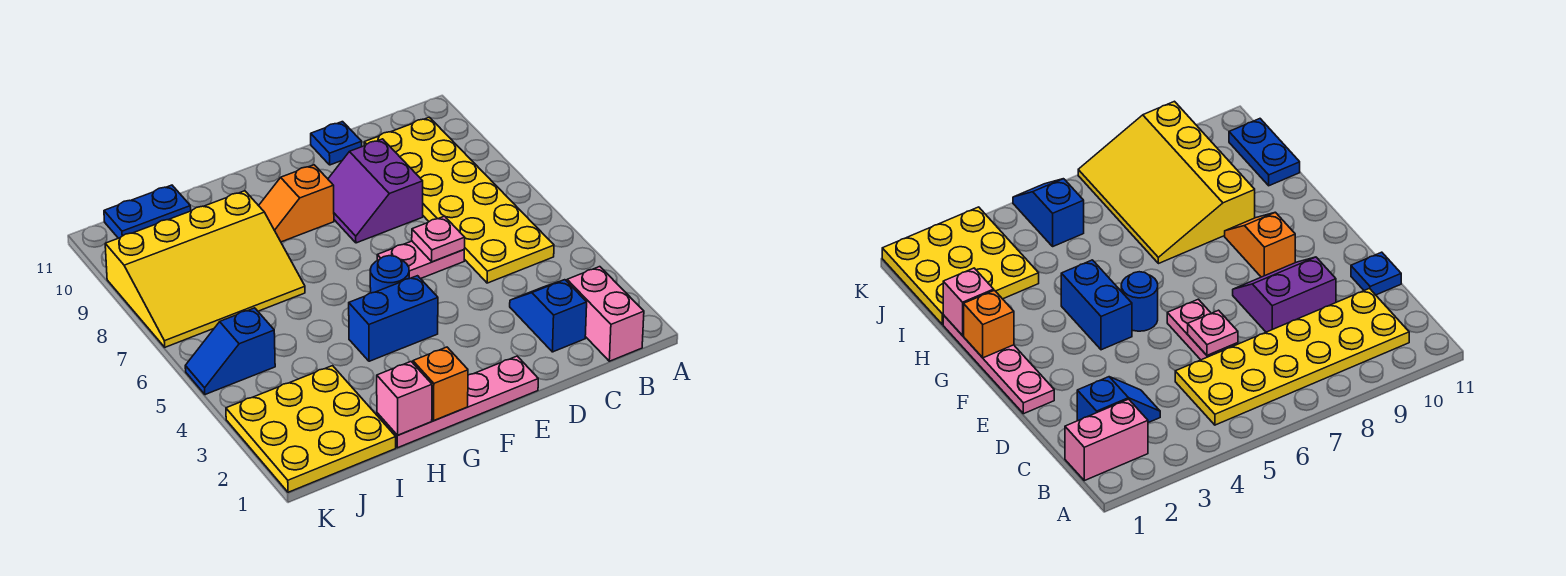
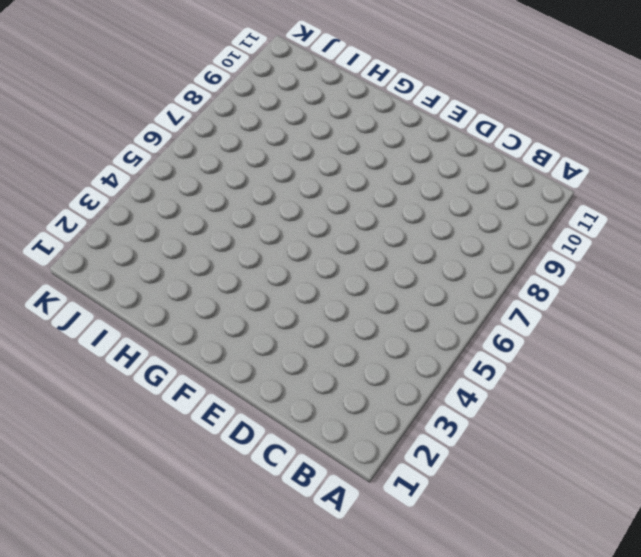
none -> pink brick B1:B2 level 1
none -> yellow plate B5:C10 level 1
none -> blue slope C2:C3 level 1 top 2

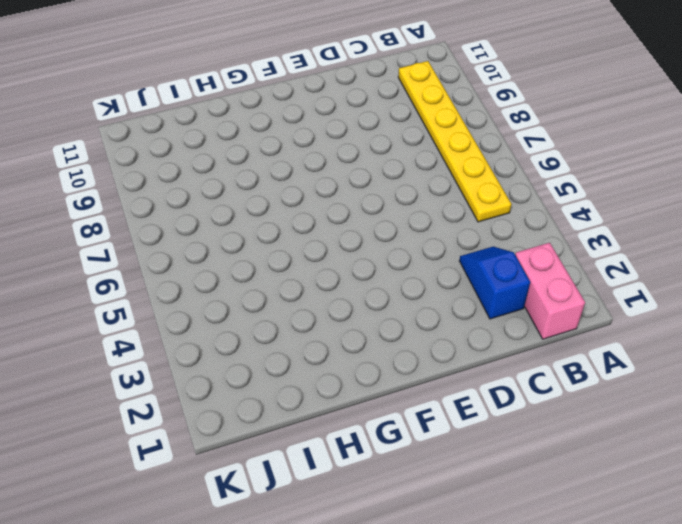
yellow plate B5:B10 level 1 -> yellow plate B5:C10 level 1
none -> pink plate D6:E6 level 1
none -> purple slope D8:E9 level 1 top D
none -> blue plate D11 level 1

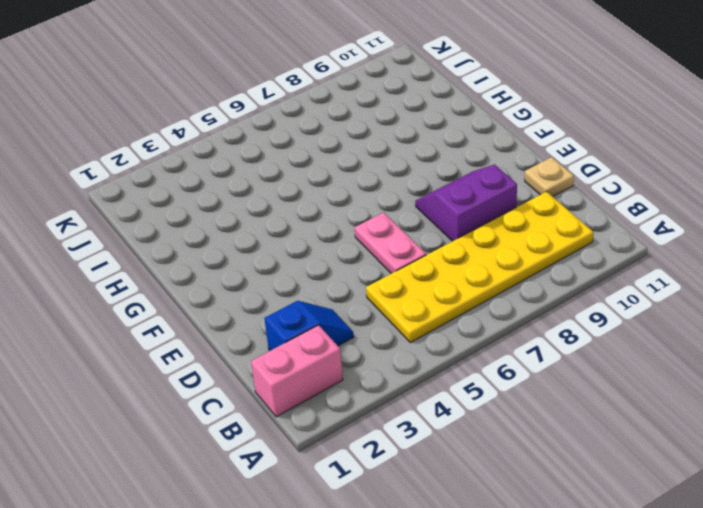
tan plate D11 level 1 -> blue plate D11 level 1
none -> pink plate E1:H1 level 1
none -> blue brick F4:G4 level 1
none -> blue round brick F5 level 1

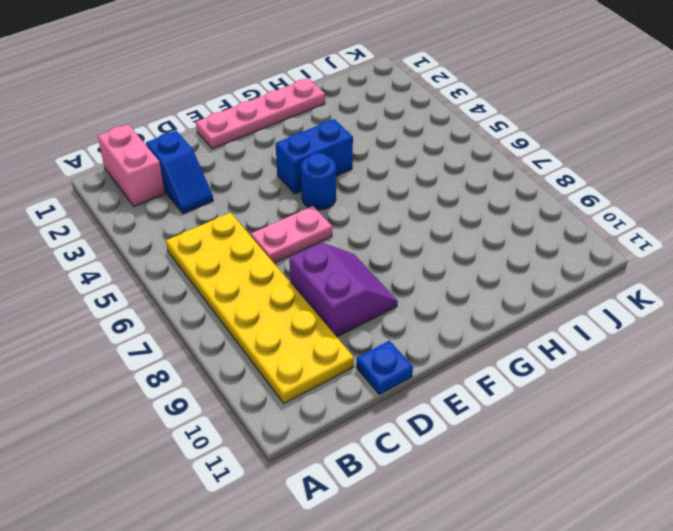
none -> orange slope F9:G9 level 1 top F
none -> yellow slope H7:K9 level 1 top 9
none -> yellow plate I1:K3 level 1

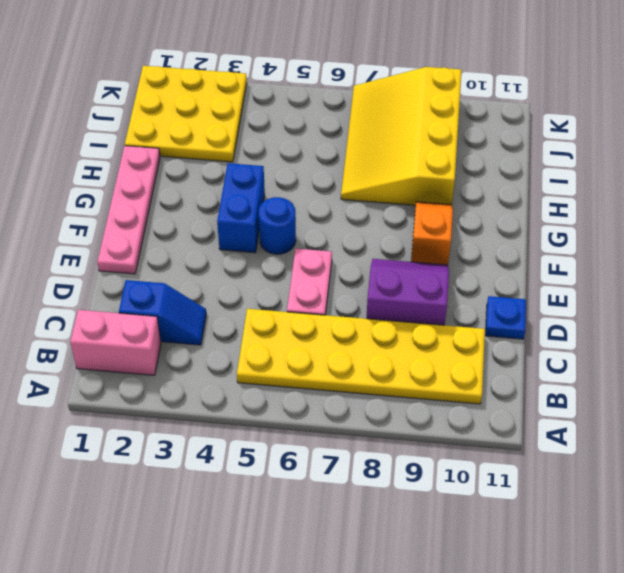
none -> blue plate I11:J11 level 1
none -> blue slope J5:K5 level 1 top J
none -> pink plate D6 level 2

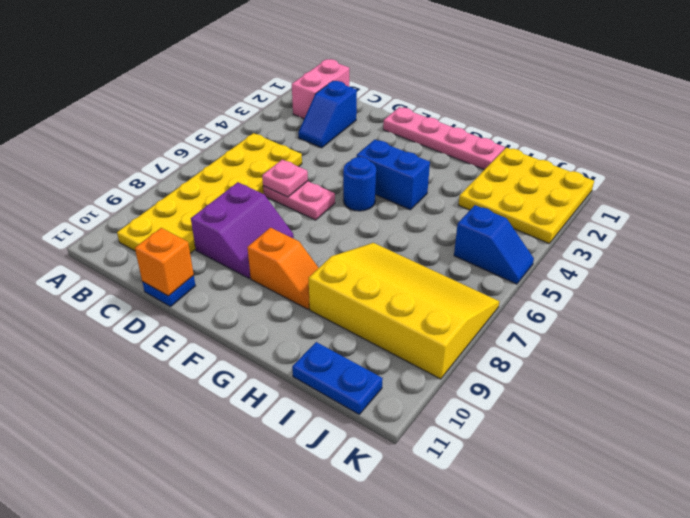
orange brick D11 level 2 -> orange brick G1 level 2
none -> pink brick H1 level 2

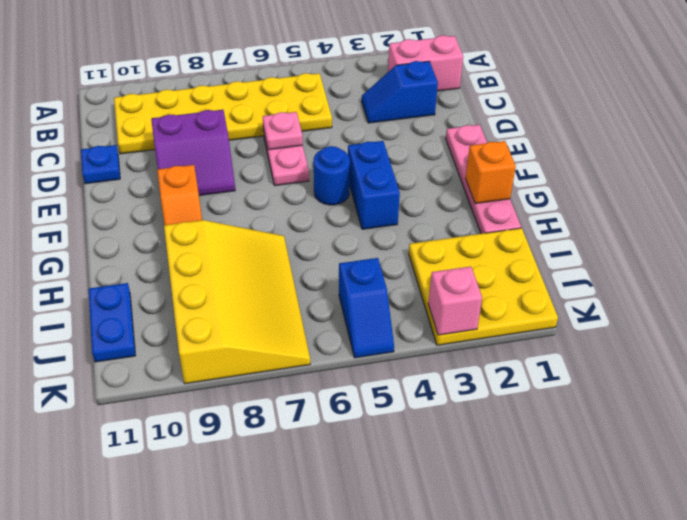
pink brick K3 level 2 -> pink brick H1 level 2

